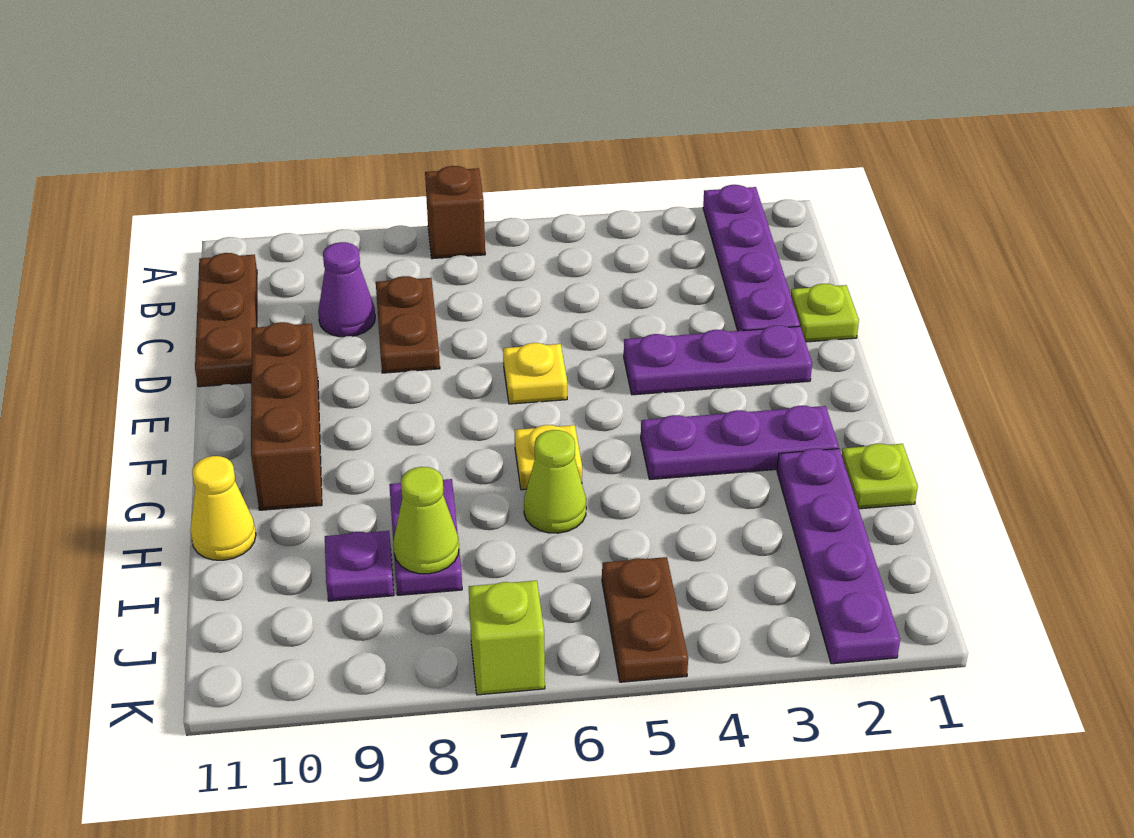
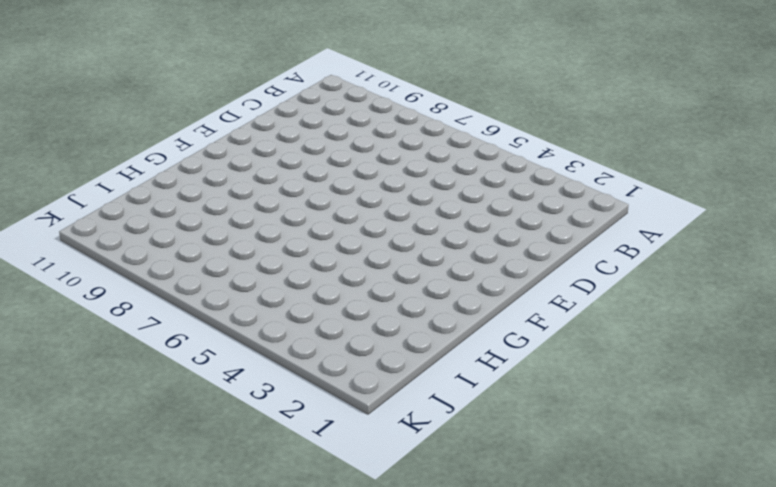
none -> purple plate A2:D2 level 1
none -> brown brick A7 level 1
none -> brown plate B11:D11 level 1

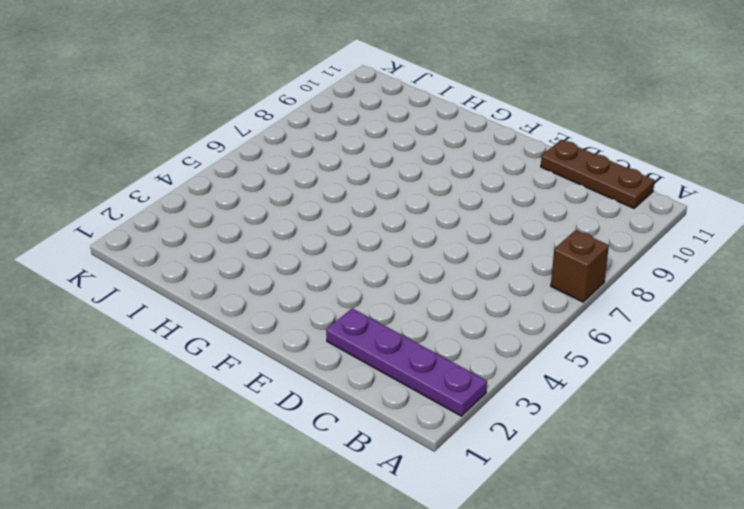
none -> brown plate C8:D8 level 1
none -> purple cone C9 level 1
none -> lime plate D1 level 1

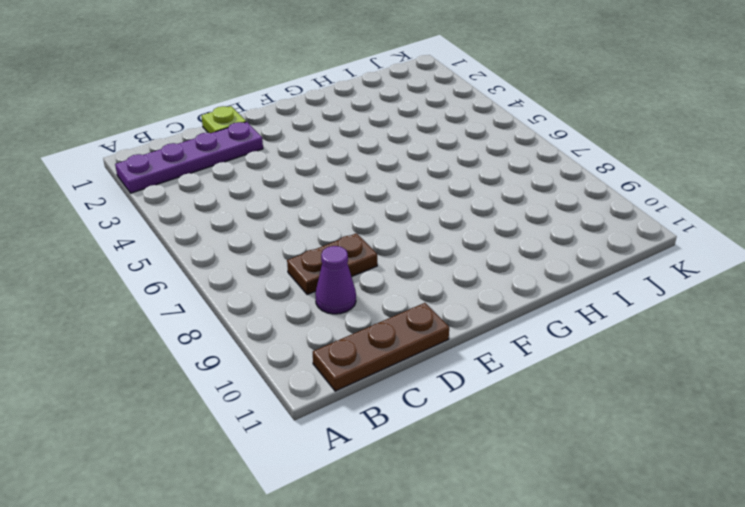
none -> brown brick A7 level 1
none -> purple plate E2:E4 level 1
none -> yellow plate E6 level 1

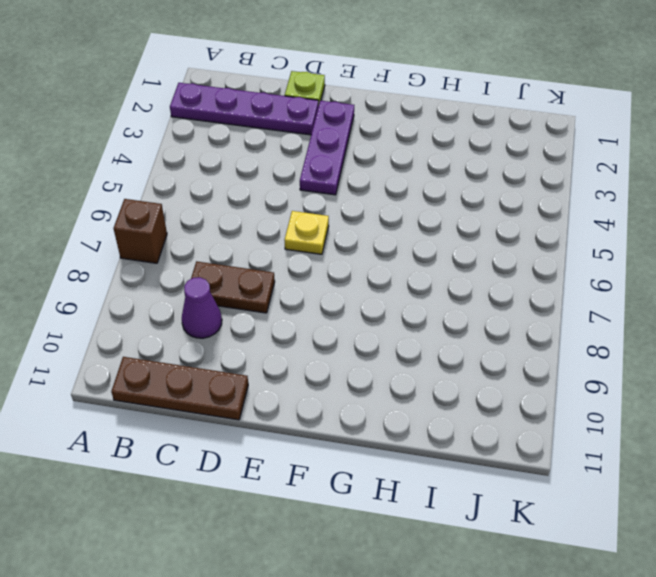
none -> brown brick E10:G10 level 1
none -> purple plate G2:G4 level 1
none -> yellow plate G6 level 1

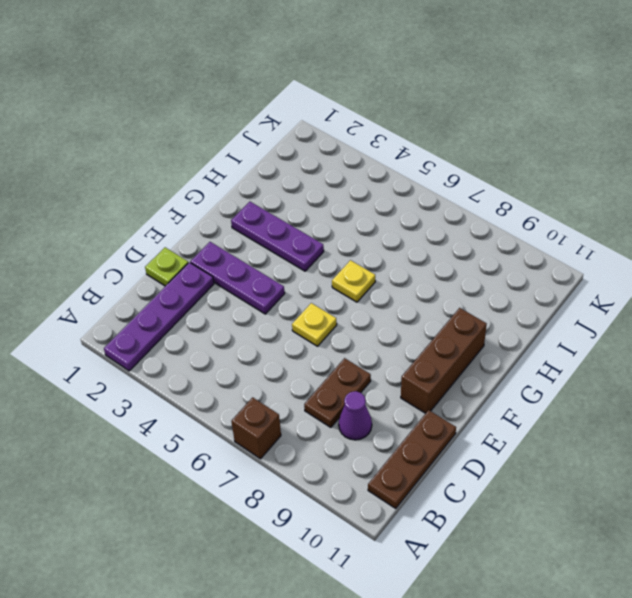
none -> lime plate H1 level 1
none -> purple plate H2:K2 level 1
none -> lime cone H6 level 1

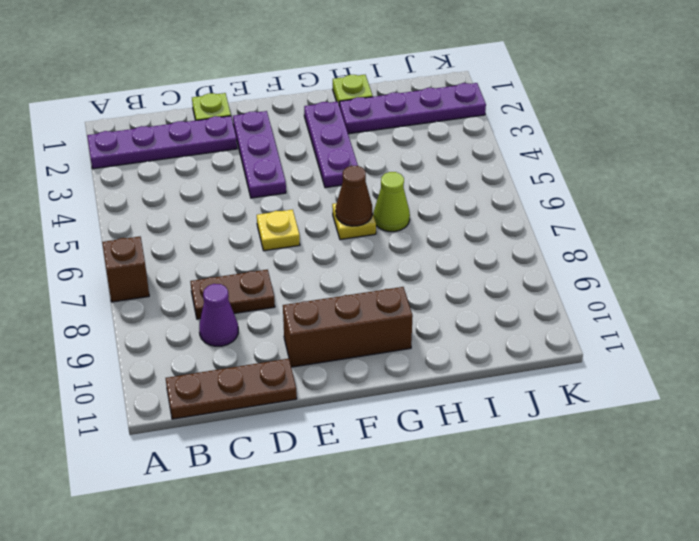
brown cone G6 level 2 -> none
none -> purple plate H8:I8 level 1
none -> yellow cone H11 level 1
none -> purple plate I9 level 1

